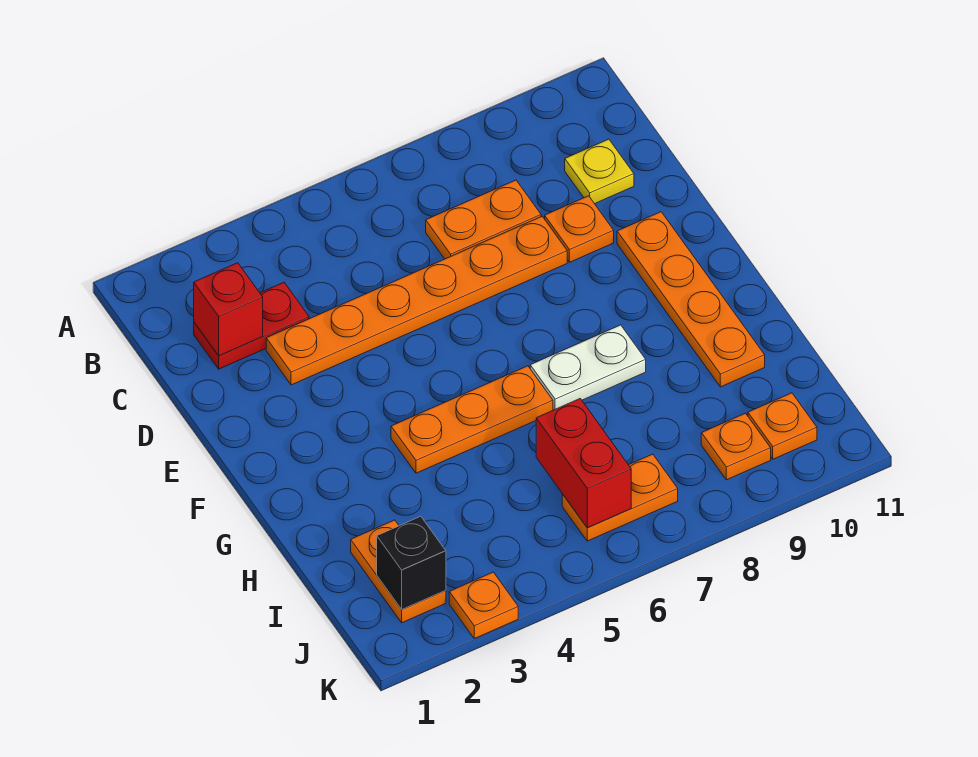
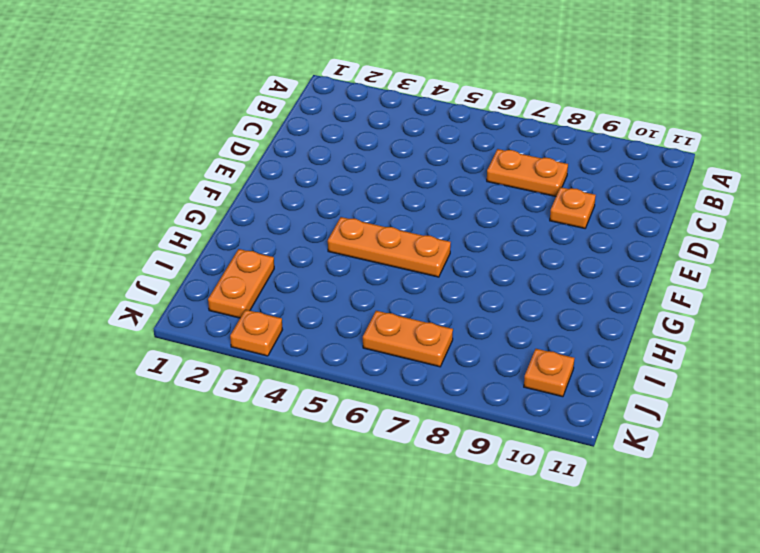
none -> red plate C2:C3 level 1
none -> yellow plate C10 level 1
none -> orange plate D3:D8 level 1

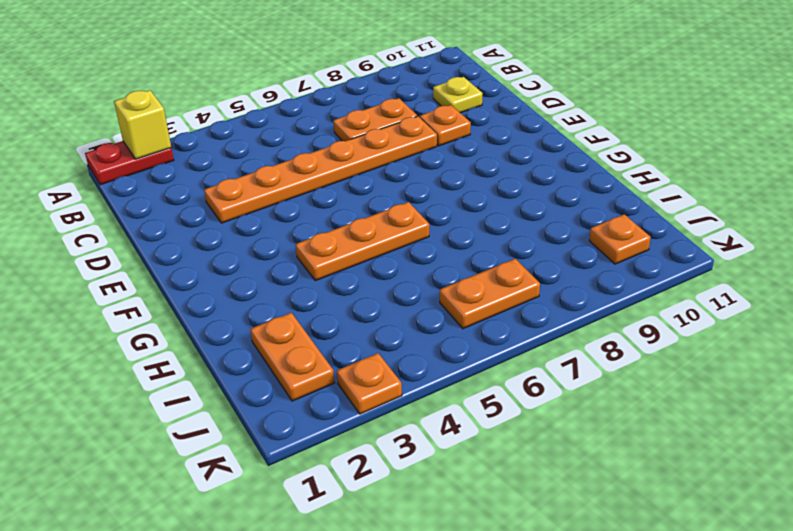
red plate A1:A2 level 1 -> red plate C2:C3 level 1
yellow brick A2 level 2 -> none
none -> orange plate E10:H10 level 1
none -> white plate G7:G8 level 1
none -> orange plate J9 level 1

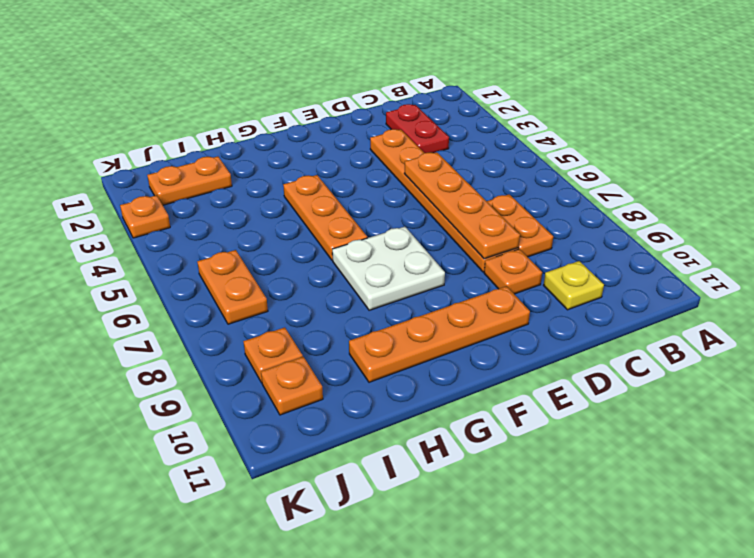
orange plate D5:D8 level 2 -> none
white plate F7:G8 level 1 -> white plate G7:G8 level 1
none -> red brick C2 level 2
none -> red brick I6:J6 level 2
none -> black brick J2 level 2

